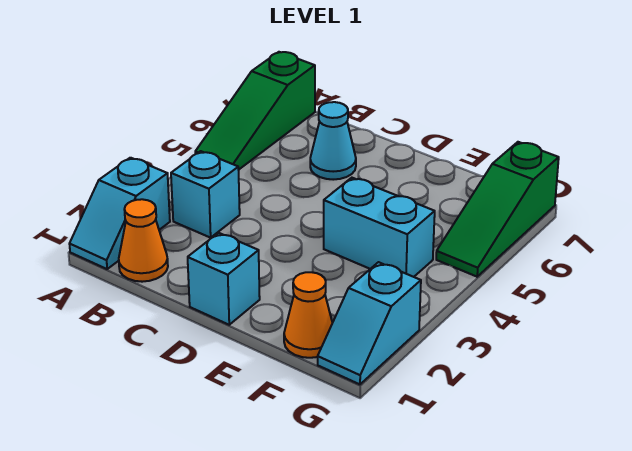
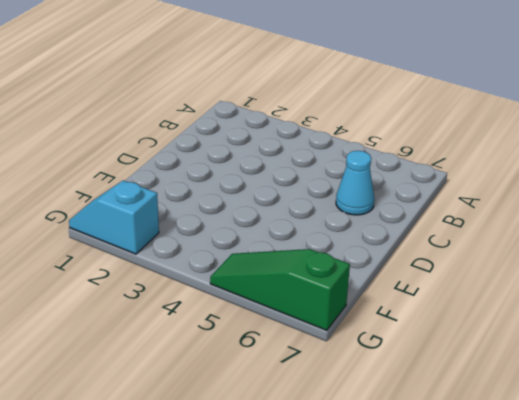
none -> cyan slope A1:A2 level 1 top 2
none -> green slope A5:A7 level 1 top 7

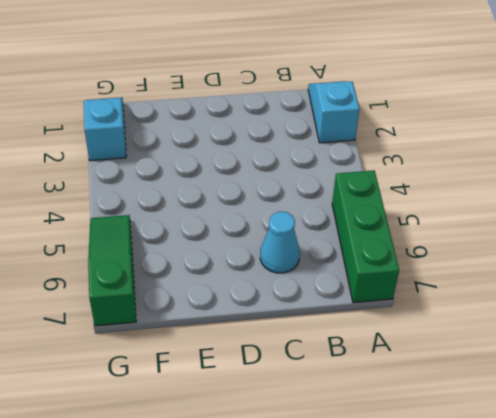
green brick A5:A7 level 1 -> green slope A5:A7 level 1 top 7
none -> orange cone B1 level 1
none -> cyan brick B3 level 1

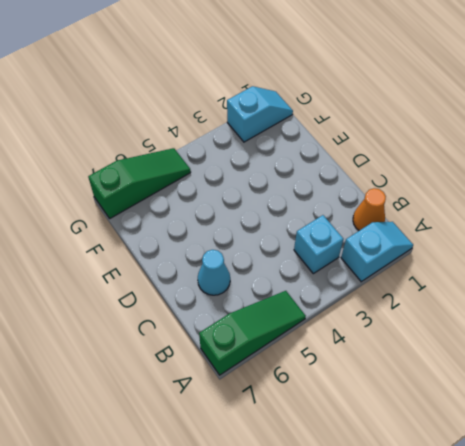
none -> cyan brick D1 level 1
none -> cyan brick E4:F4 level 1

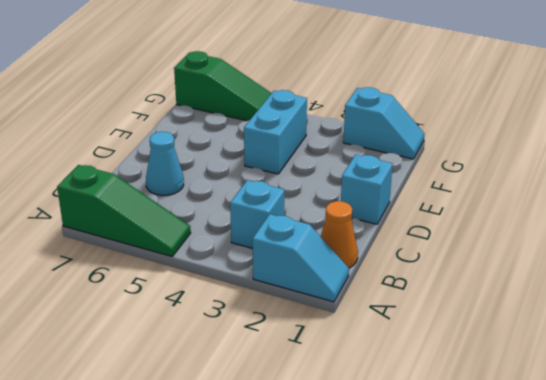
none -> orange cone F1 level 1

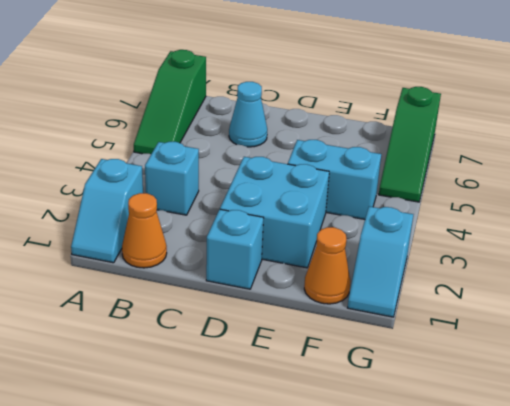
cyan brick D2:E3 level 1 -> none

